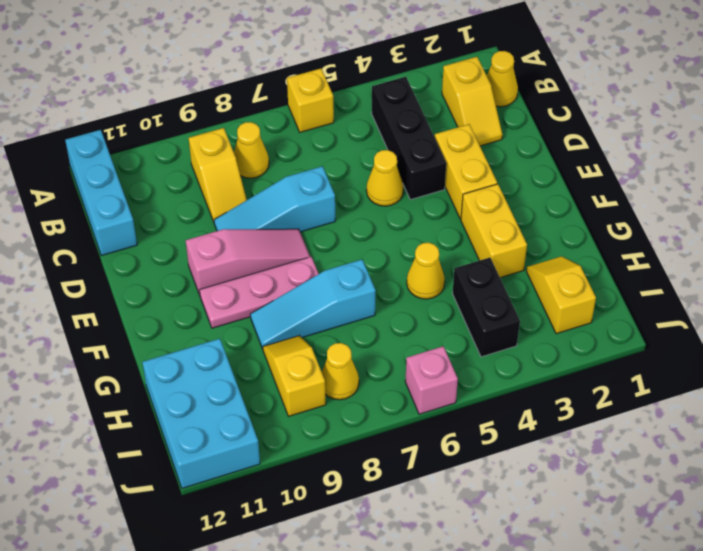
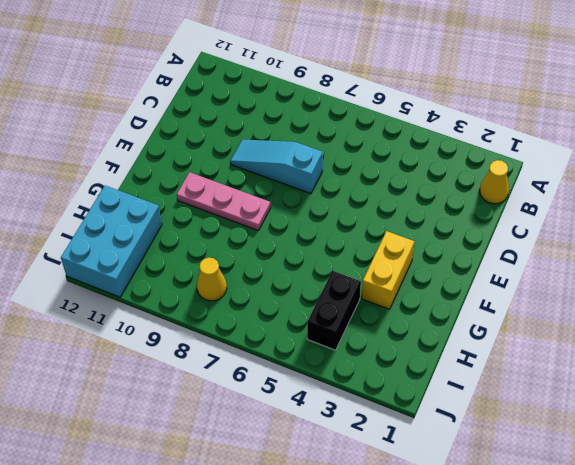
none -> yellow brick A6 level 1
none -> cyan brick A12:C12 level 1
none -> yellow slope B2:C2 level 1 top B

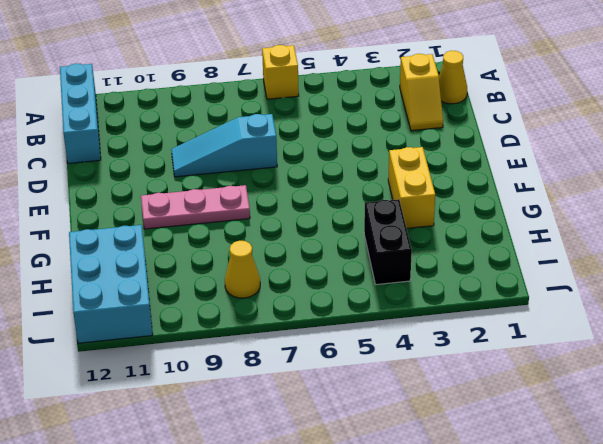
none -> black brick B4:D4 level 1
none -> yellow cone B8 level 1
none -> yellow slope B9:C9 level 1 top B

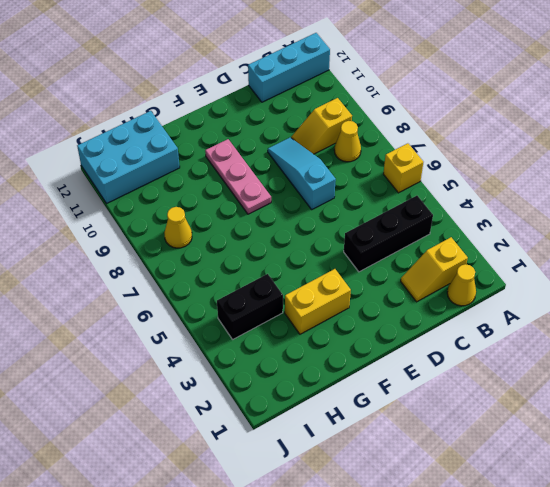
none -> yellow brick D3:E3 level 1
none -> yellow cone D5 level 1
none -> pink slope E8:E10 level 1 top 10

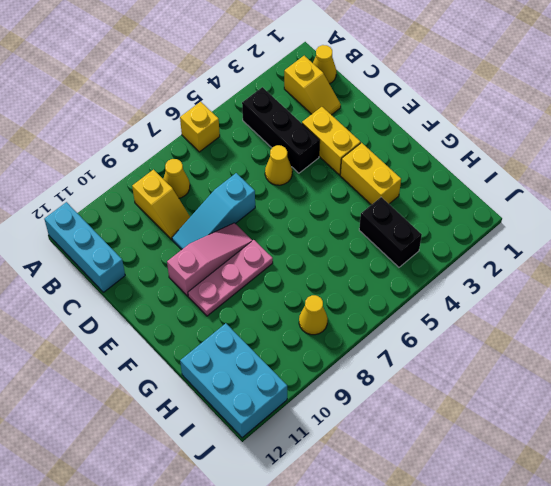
none -> yellow cone G5 level 1
none -> cyan slope G7:G9 level 1 top 7
none -> yellow slope H2:I2 level 1 top I

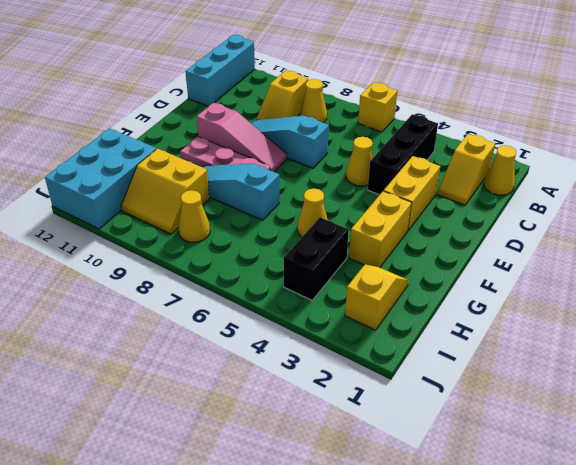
yellow slope H9:I10 level 1 top H -> yellow slope H9:I9 level 1 top I
none -> pink brick J6 level 1

